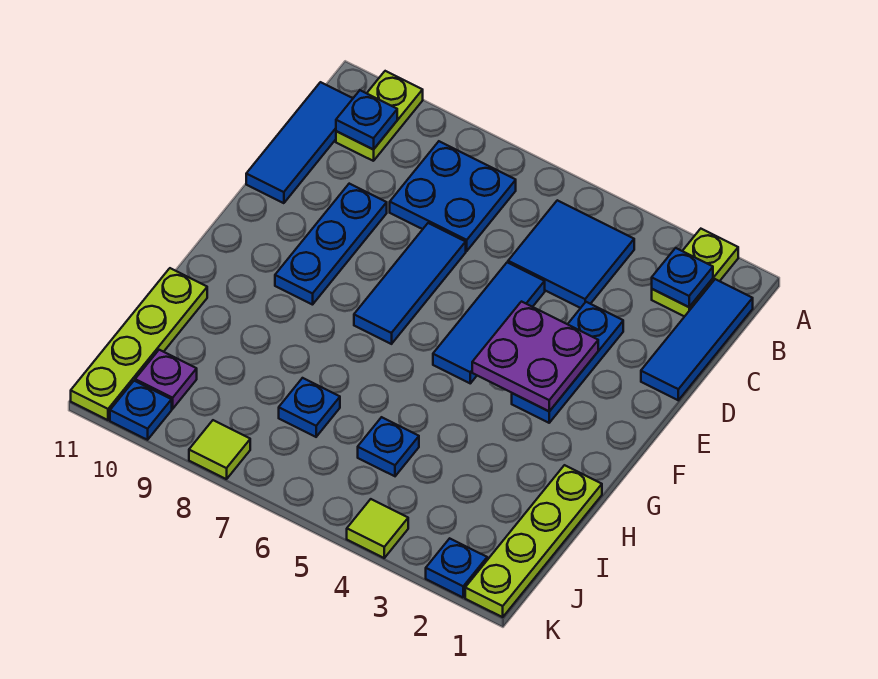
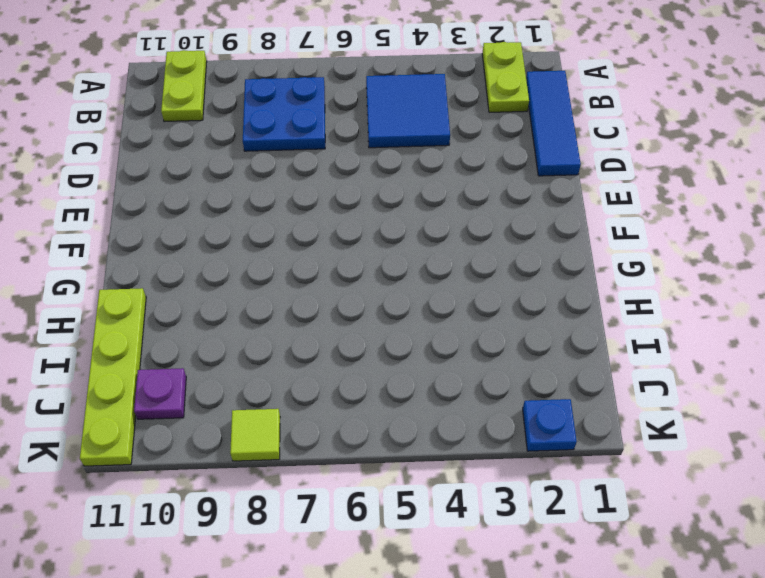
none -> blue tile B11:D11 level 1
none -> blue plate D3:F3 level 1
none -> blue tile D5:F5 level 1

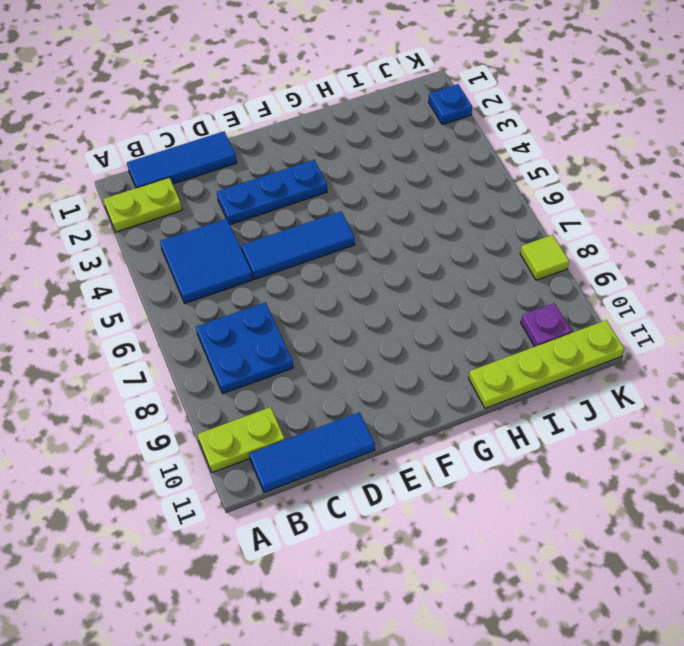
none -> blue tile D7:F7 level 1
none -> blue plate D9:F9 level 1
none -> lime plate H1:K1 level 1

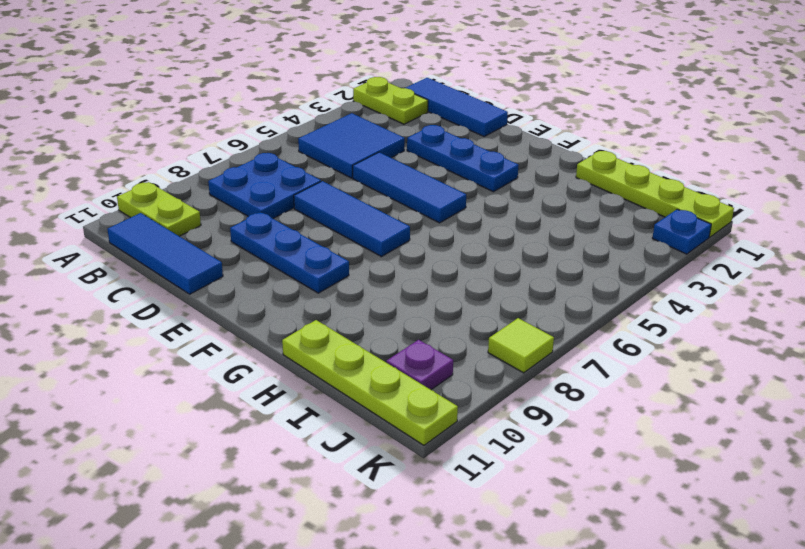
none -> blue plate I5 level 1
none -> blue plate I7 level 1
none -> lime tile K4 level 1

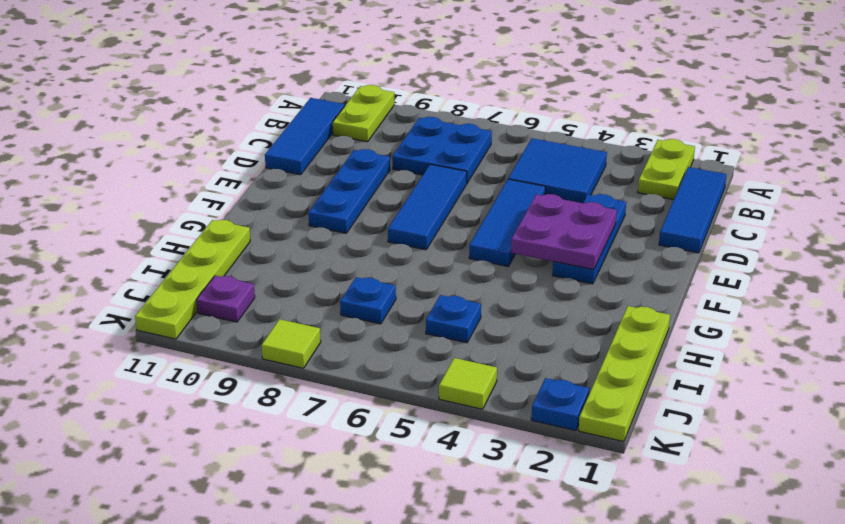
none -> blue plate K10 level 1
none -> blue plate B2 level 2
none -> blue plate B10 level 2

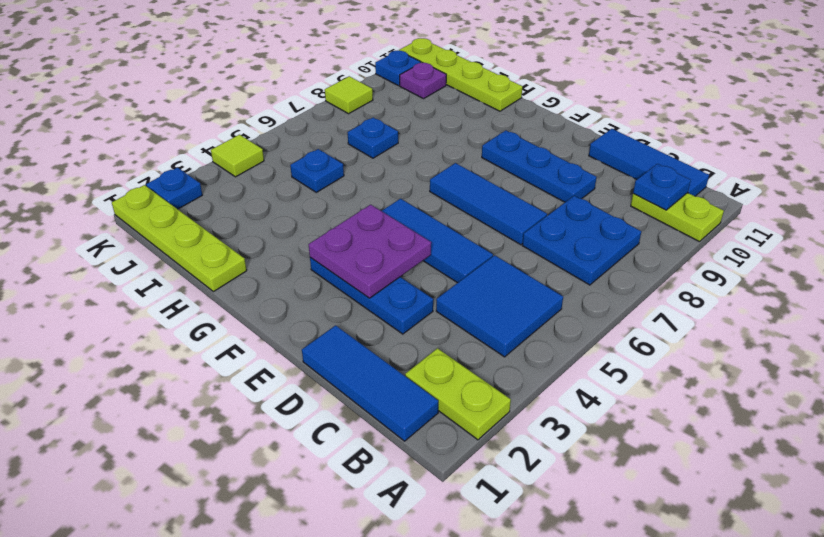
none -> blue plate B2 level 2

